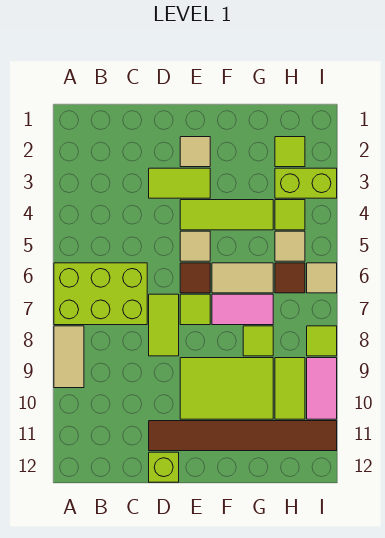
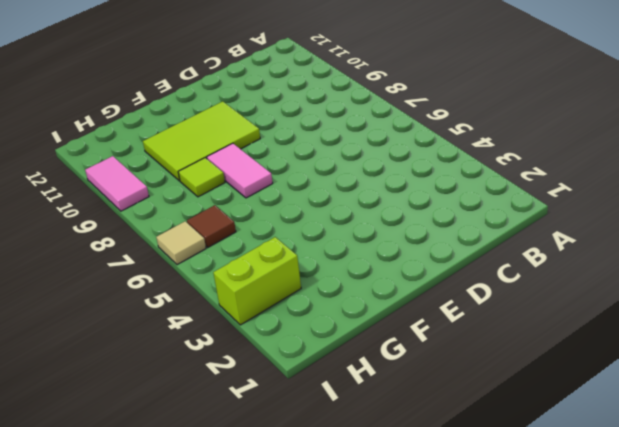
pink tile F7:F8 level 1 -> pink tile F7:G7 level 1
none -> lime brick A6:C7 level 1
none -> tan tile A8:A9 level 1
none -> lime tile D3:E3 level 1

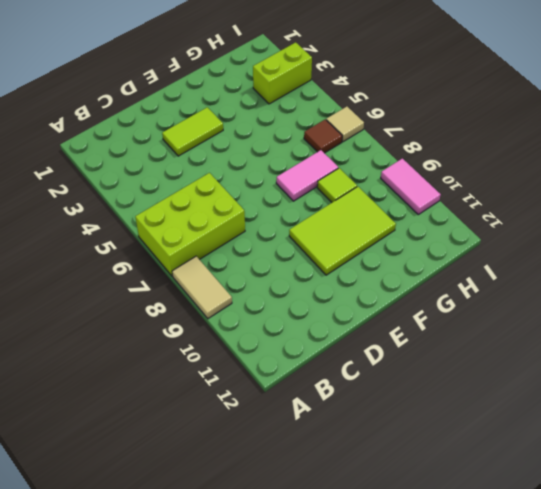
none -> lime tile D7:D8 level 1
none -> brown tile D11:I11 level 1
none -> lime brick D12 level 1

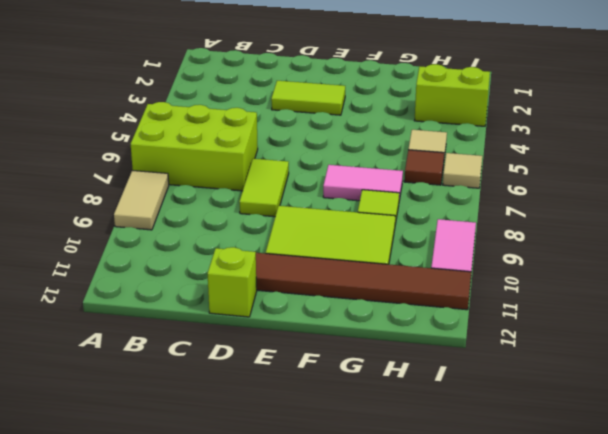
none -> tan tile E2 level 1
none -> lime tile E4:G4 level 1
none -> tan tile E5 level 1

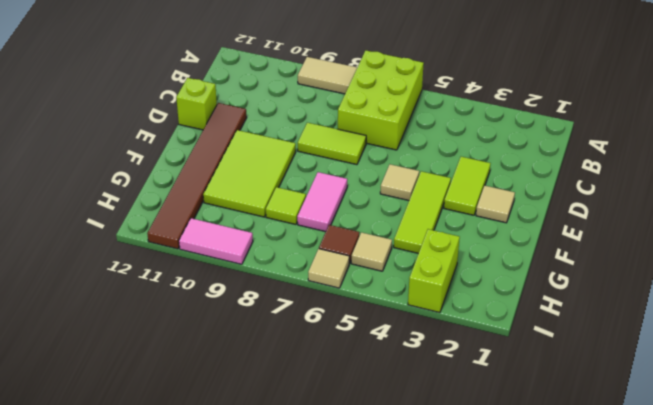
none -> brown tile E6 level 1
none -> lime tile E7 level 1
none -> tan tile F6:G6 level 1

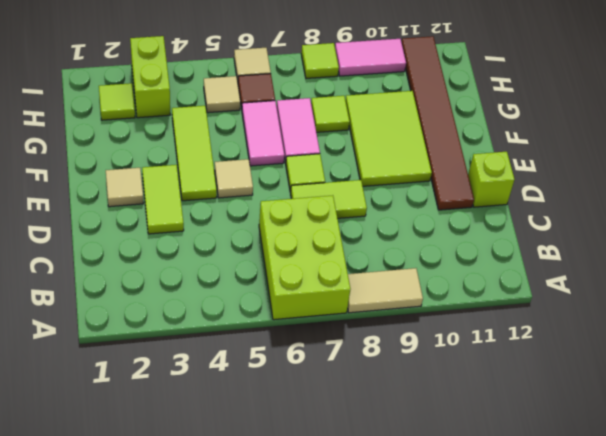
pink tile F6:G6 level 1 -> tan tile F6:G6 level 1
none -> brown tile E6 level 1
none -> lime tile H4 level 1
none -> lime tile H9:H10 level 1

